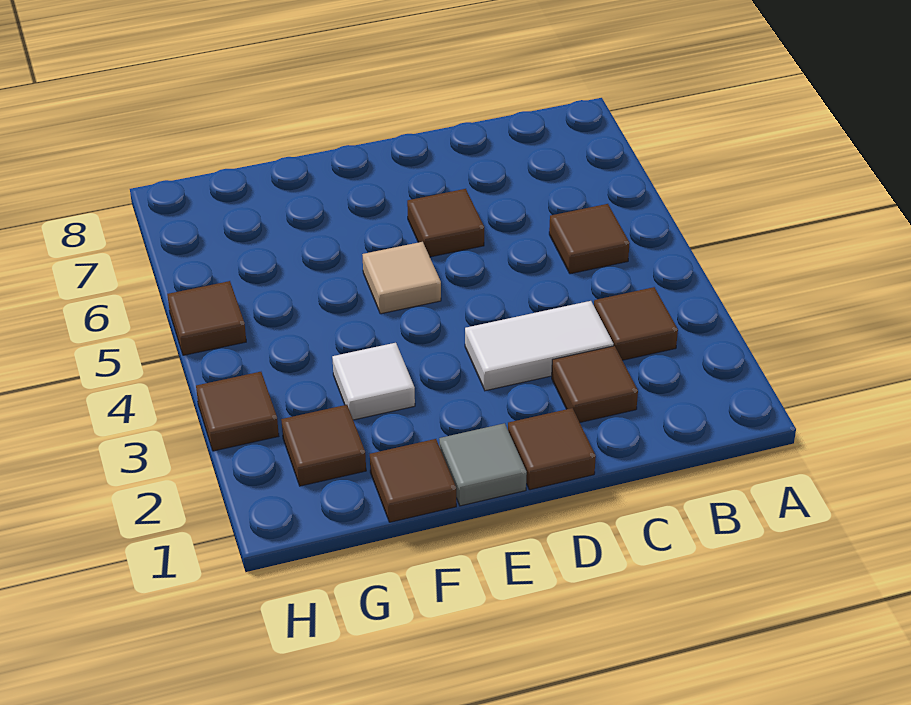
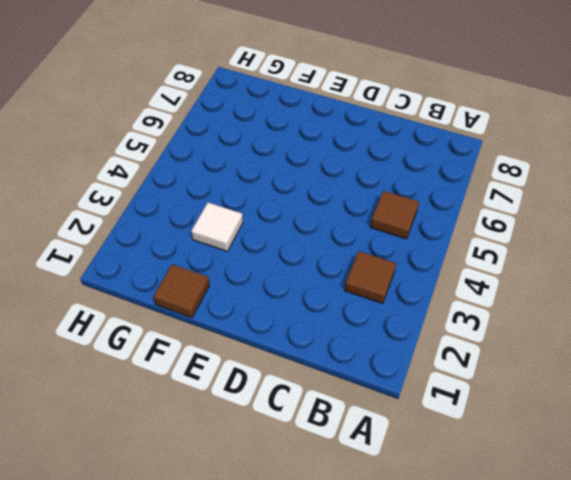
none -> brown tile C2 level 1
none -> white tile C3:D3 level 1
none -> brown tile D1 level 1

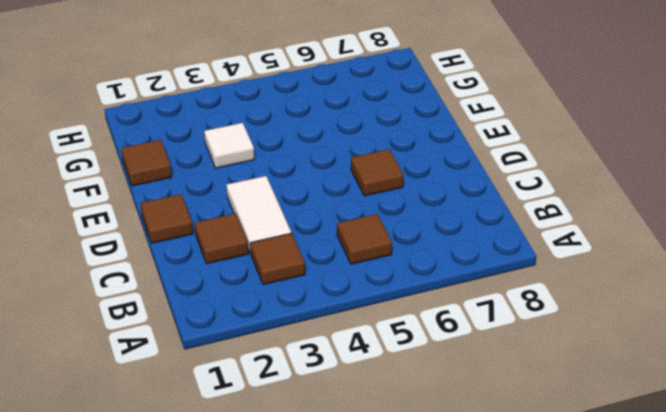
none -> grey tile E1 level 1
none -> tan tile E5 level 1
none -> brown tile G2 level 1

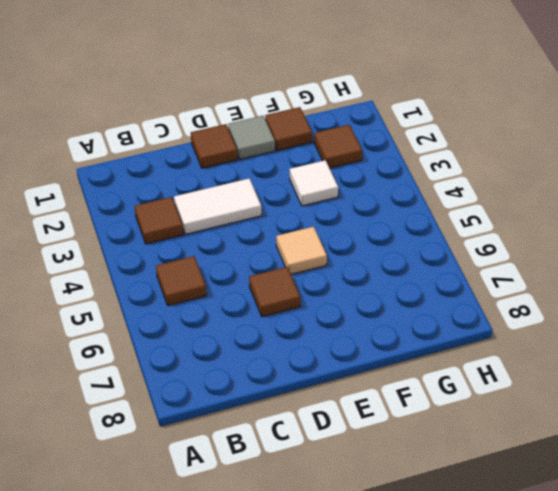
none -> brown tile C2 level 1
none -> brown tile H3 level 1
none -> brown tile H5 level 1

